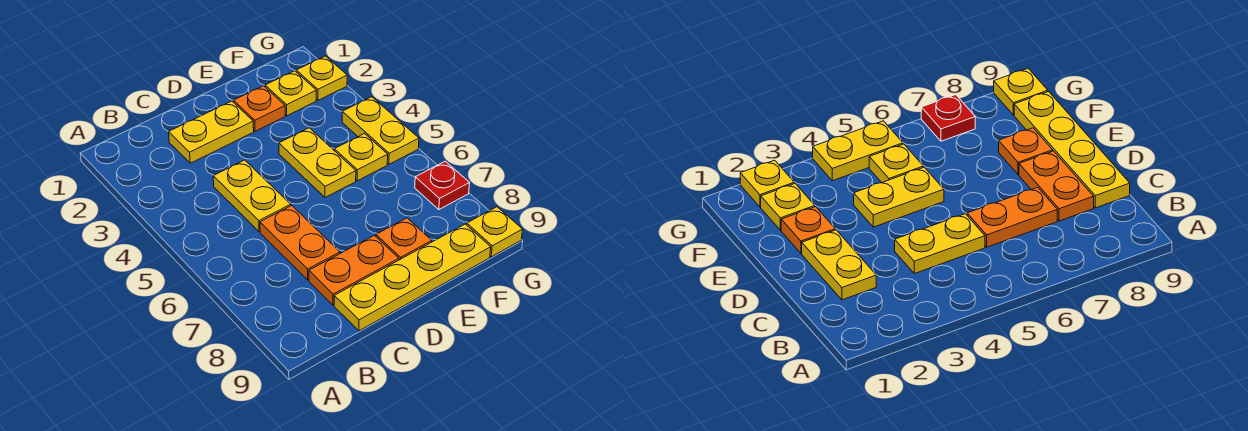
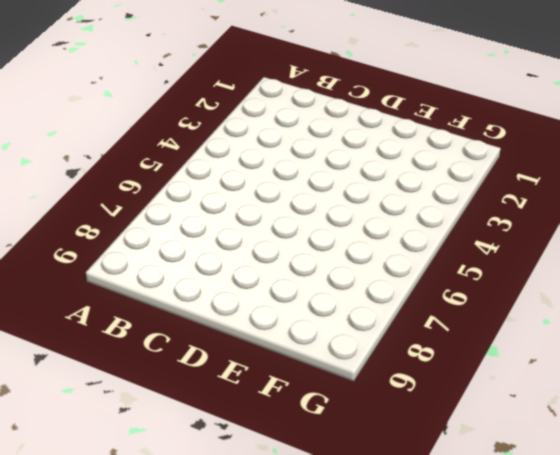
none -> yellow plate C2:D2 level 1
none -> yellow plate C4:C5 level 1
none -> orange plate C6:C7 level 1

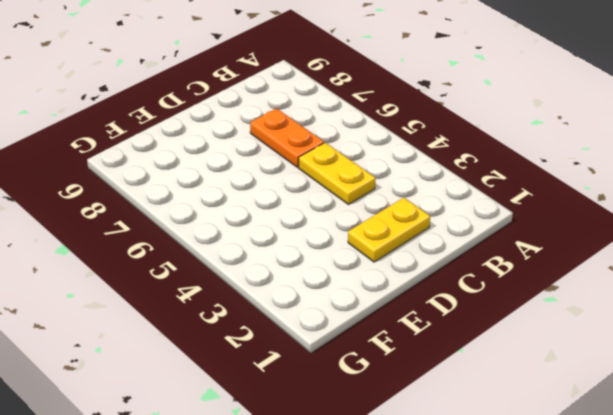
none -> orange plate C8:D8 level 1
none -> yellow plate C9:F9 level 1
none -> orange plate E2 level 1

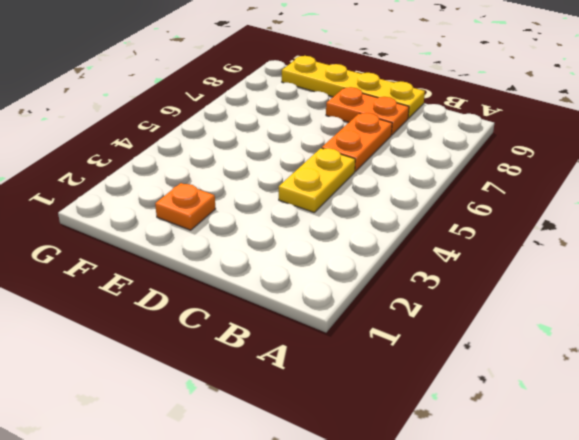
none -> yellow plate C2:D2 level 1
none -> yellow plate E4:E5 level 1
none -> orange plate E8 level 1

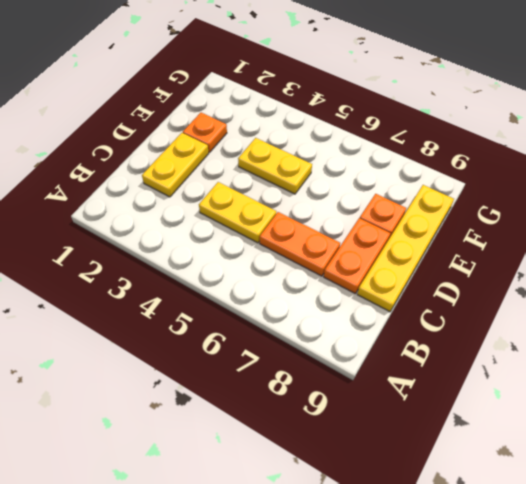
none -> yellow plate F2 level 1
none -> yellow plate F5 level 1
none -> yellow plate G2 level 1

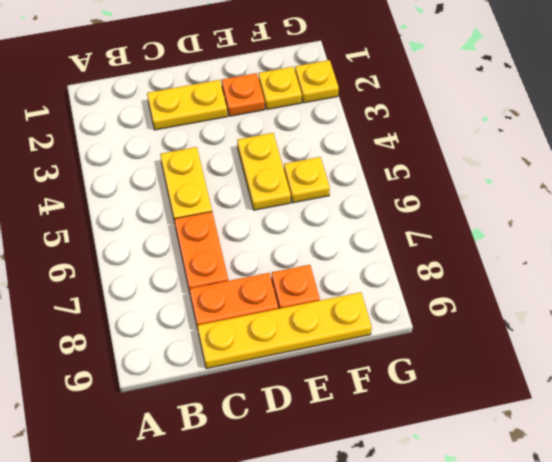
none -> yellow plate G4:G5 level 1
none -> red plate G7 level 1
none -> yellow plate G9 level 1

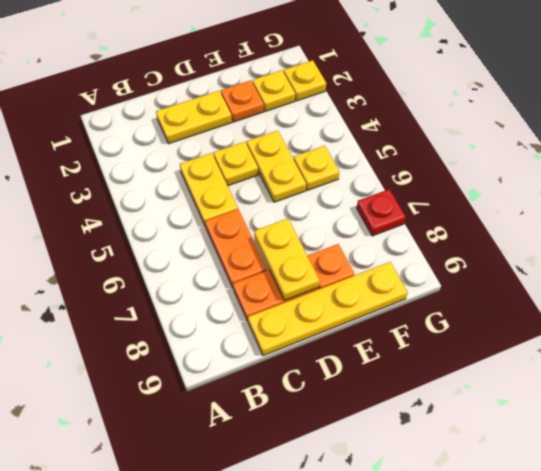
yellow plate D4 level 1 -> yellow plate G9 level 1
yellow plate D7:D8 level 2 -> yellow plate G4:G5 level 1

